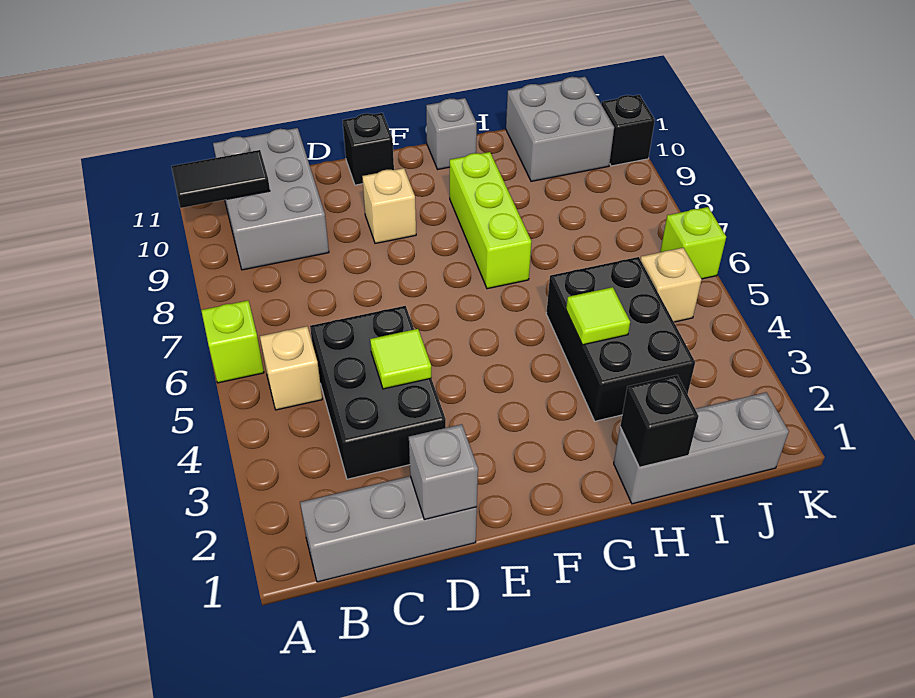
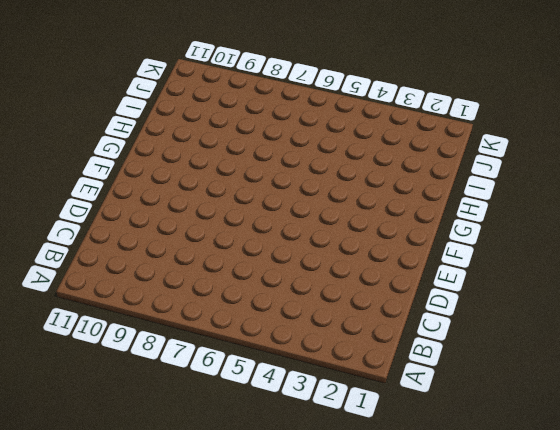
none -> lime brick A6 level 1
none -> grey brick B1:D1 level 1
none -> tan brick B5 level 1

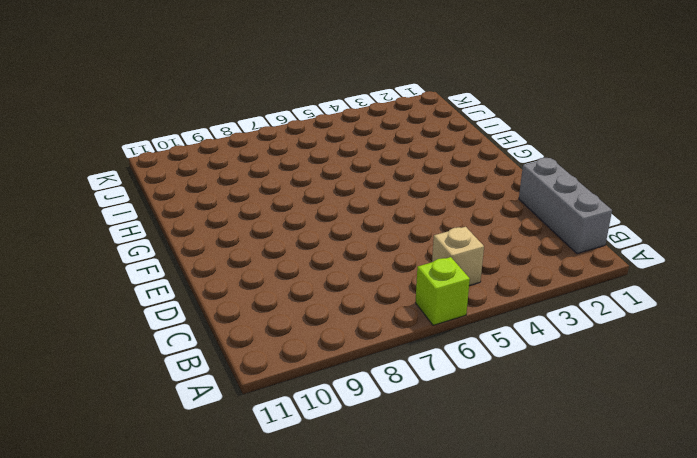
none -> grey brick B9:C11 level 1
none -> black brick C3:D5 level 1
none -> tan brick E9 level 1

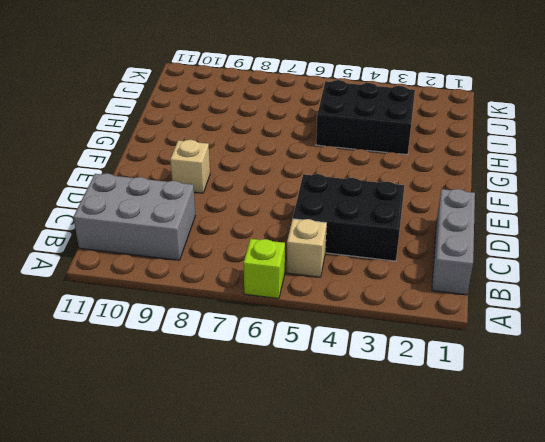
none -> black brick E11 level 1
none -> lime brick G7:G9 level 1
none -> grey brick G11 level 1

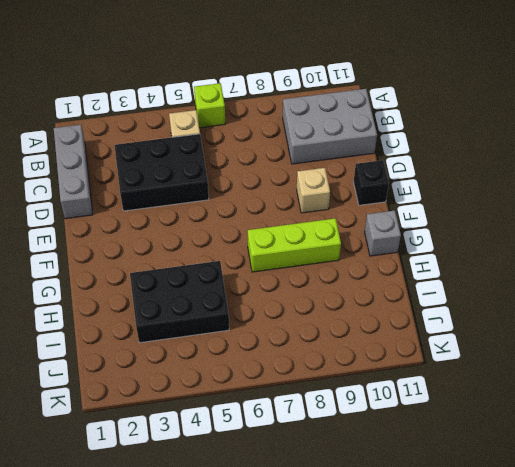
none -> grey brick H1:J1 level 1
none -> grey brick I10:J11 level 1
none -> tan brick J5 level 1

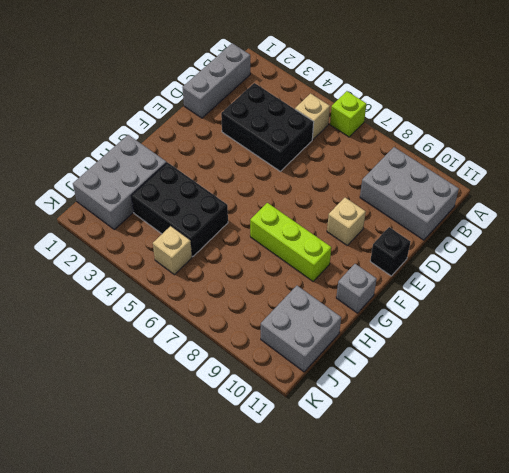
grey brick H1:J2 level 1 -> grey brick H1:J1 level 1
none -> lime brick K6 level 1
none -> black brick K10 level 1
none -> black tile A10:B10 level 2

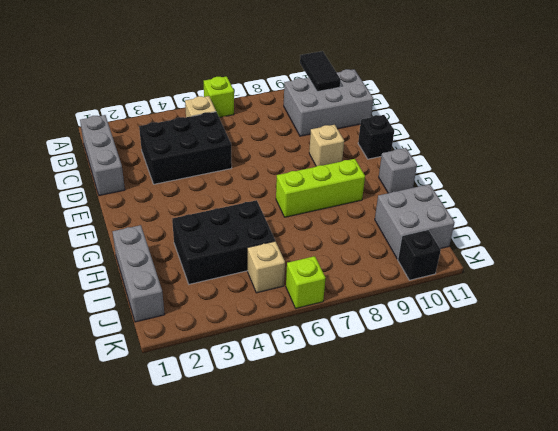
none -> grey brick D1 level 2
none -> lime tile D4 level 2
none -> black brick H1 level 2

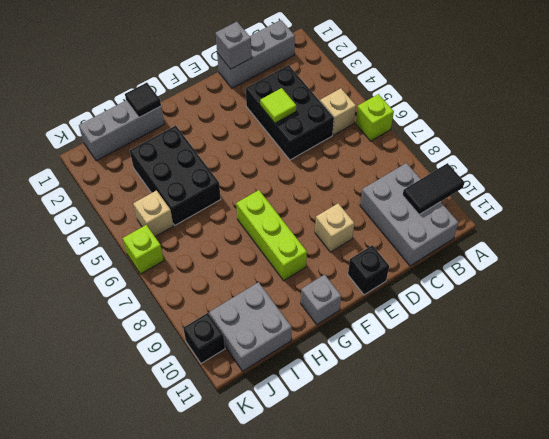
black tile H1 level 2 -> black brick H1 level 2
none -> lime tile H4 level 2

